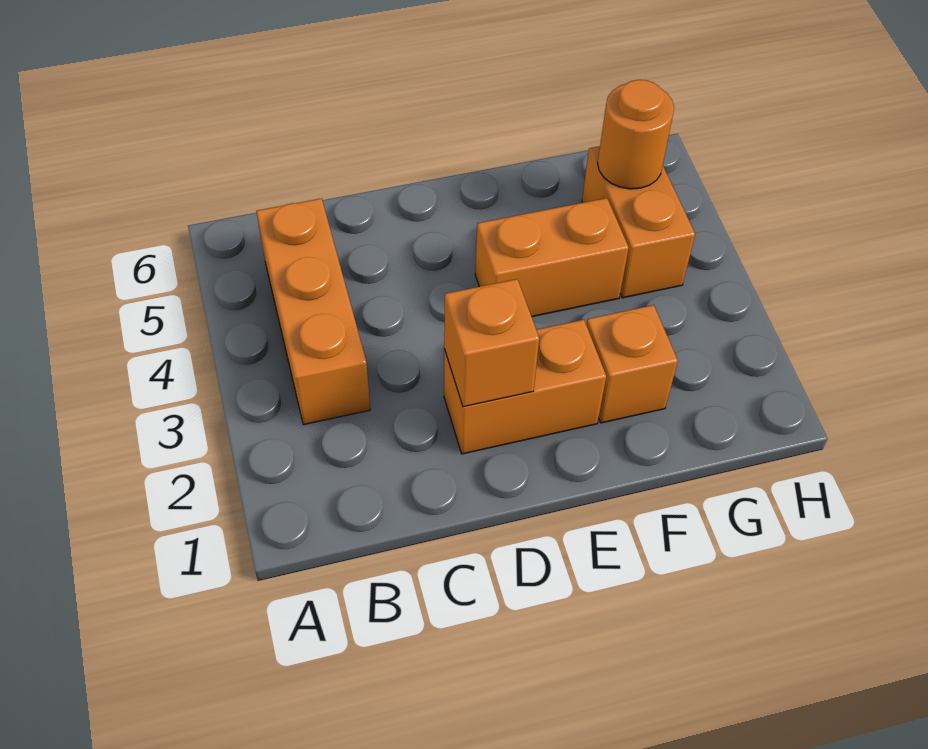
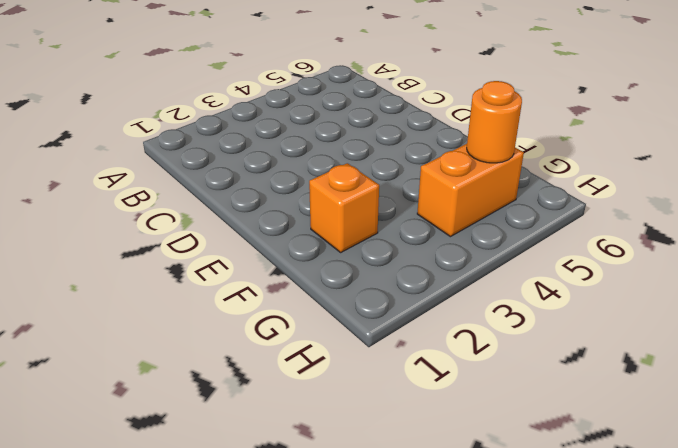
none -> orange brick B3:B5 level 1
none -> orange brick D2:E2 level 1

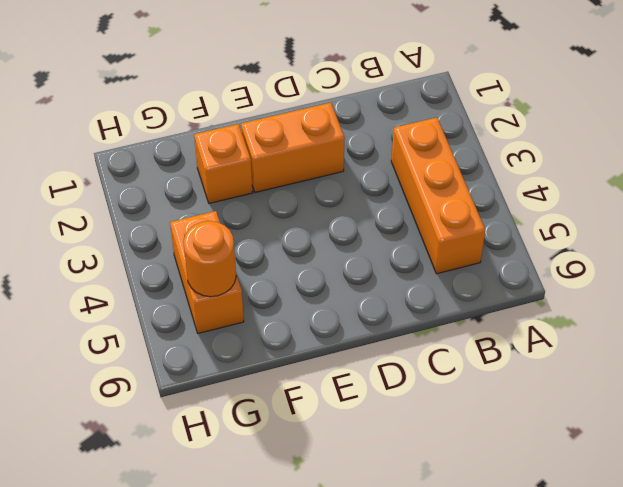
none -> orange brick E4:F4 level 1
none -> orange brick D2 level 2

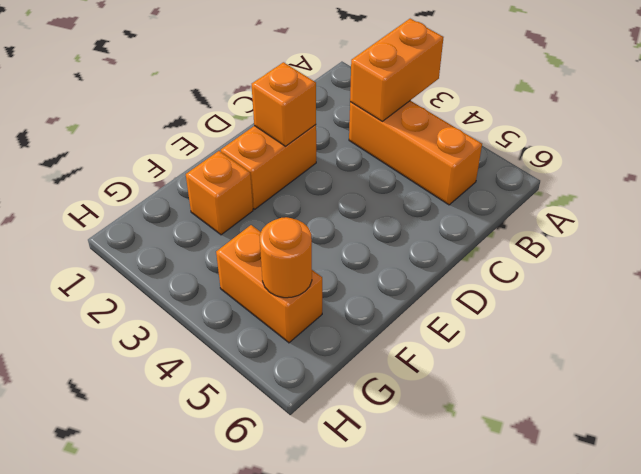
orange brick A3:B3 level 2 -> orange brick E4:F4 level 1

